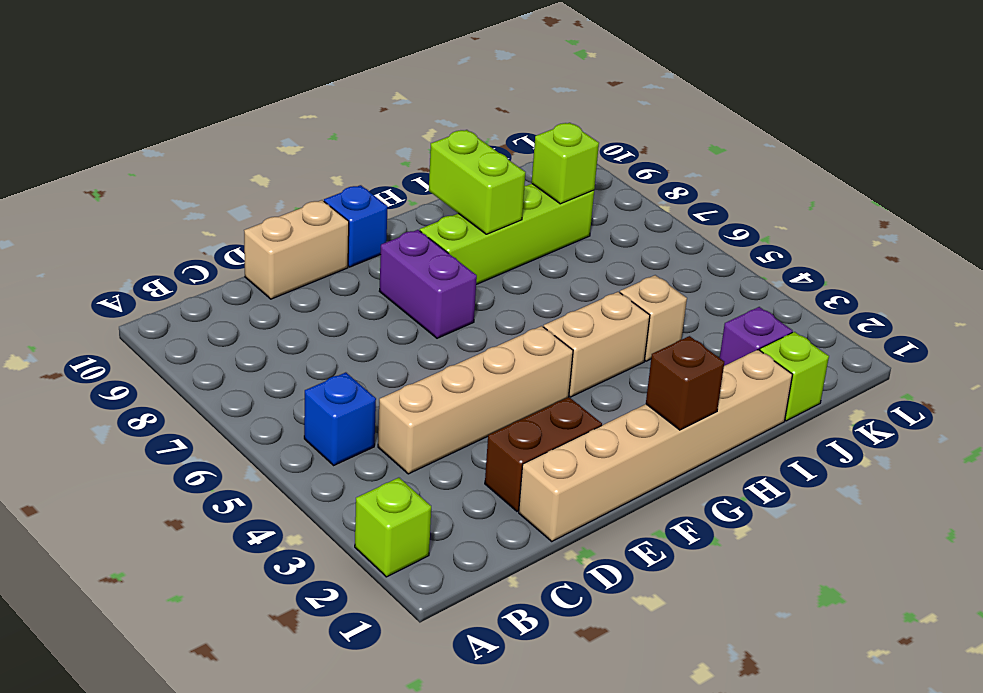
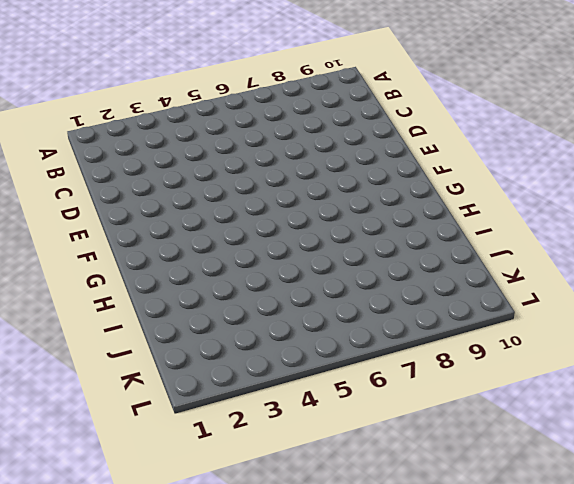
none -> lime brick A2 level 1
none -> blue brick B5 level 1
none -> tan brick C4:F4 level 1

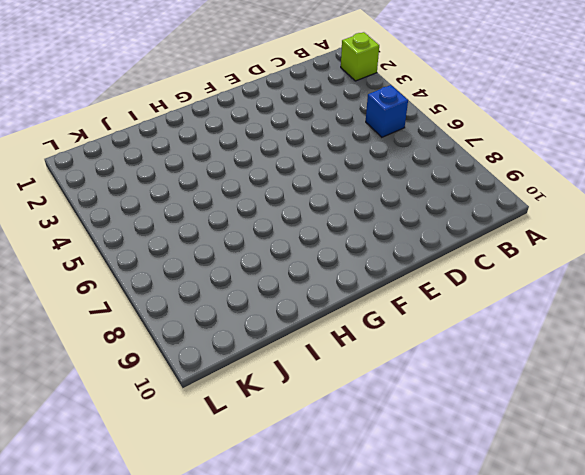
none -> tan brick C4:F4 level 1
none -> tan brick D1:I1 level 1
none -> brown brick D2:E2 level 1

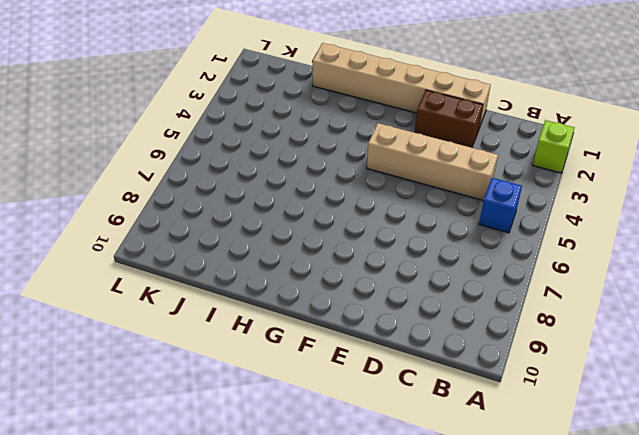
none -> tan brick D10:E10 level 1
none -> purple brick F7:F8 level 1
none -> blue brick F10 level 1

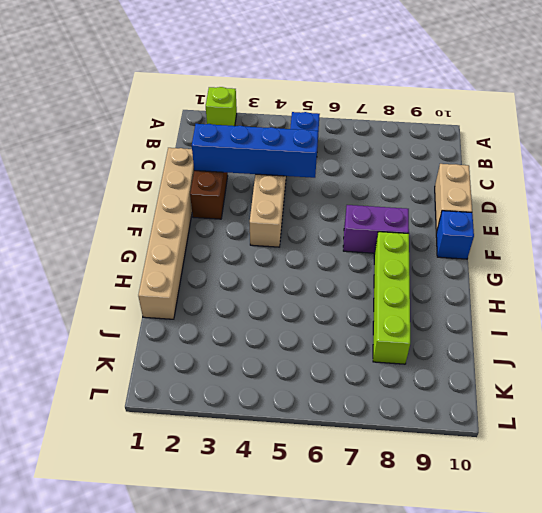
blue brick D2:D5 level 2 -> none
none -> tan brick G4:H4 level 1
none -> tan brick I4 level 1
none -> lime brick J1 level 1

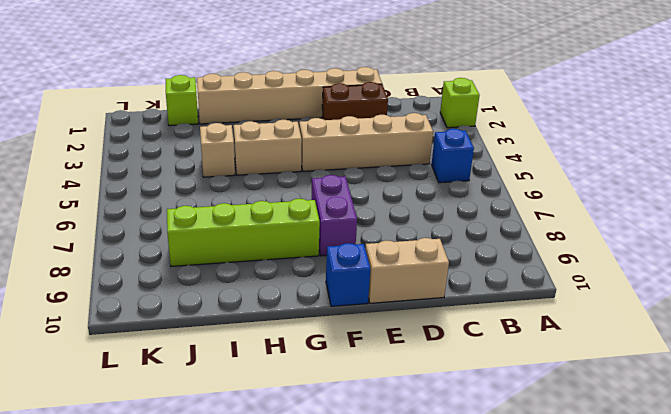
none -> purple brick J2 level 1
none -> brown brick G1 level 2
none -> lime brick H8:H9 level 2

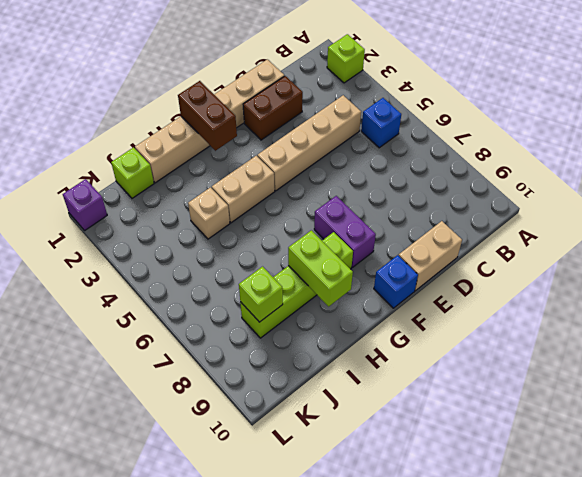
brown brick G1:G2 level 2 -> brown brick G1 level 2
purple brick L1 level 1 -> purple brick J2 level 1

